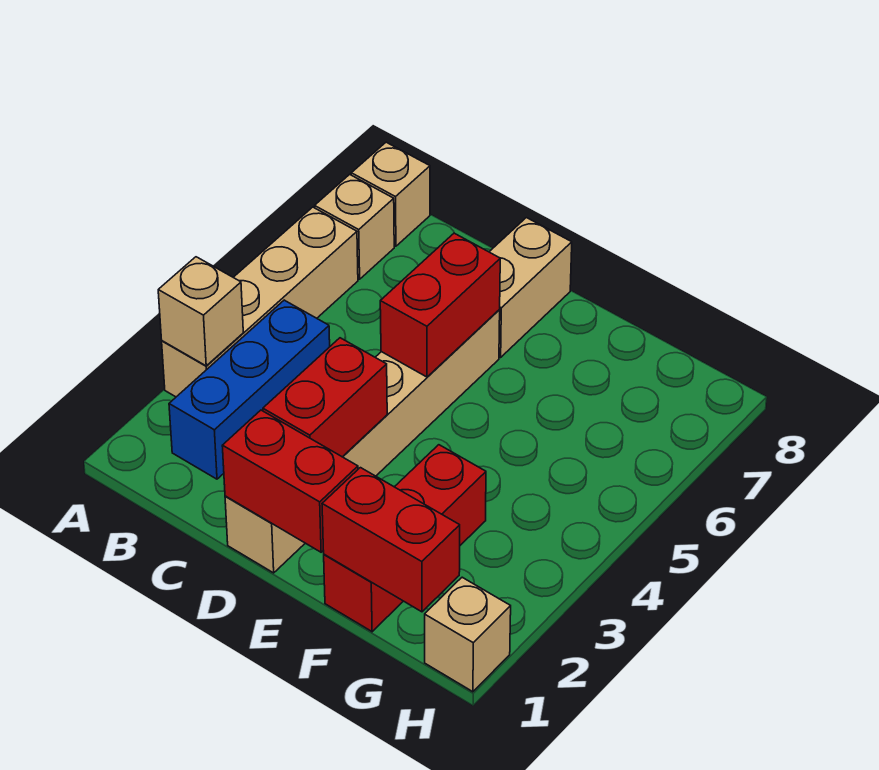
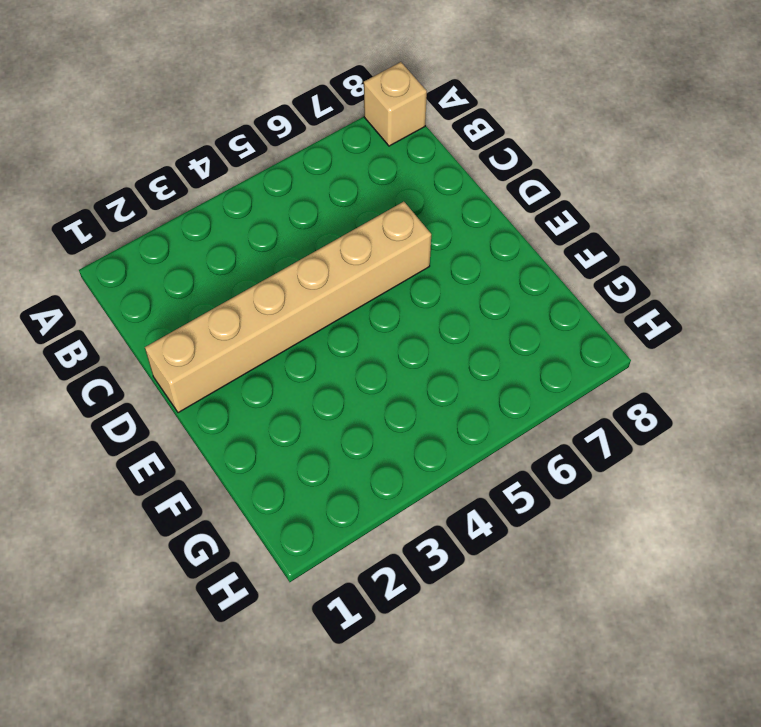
none -> tan brick A3:A6 level 1
none -> tan brick A7 level 1
none -> blue brick B2:B4 level 1

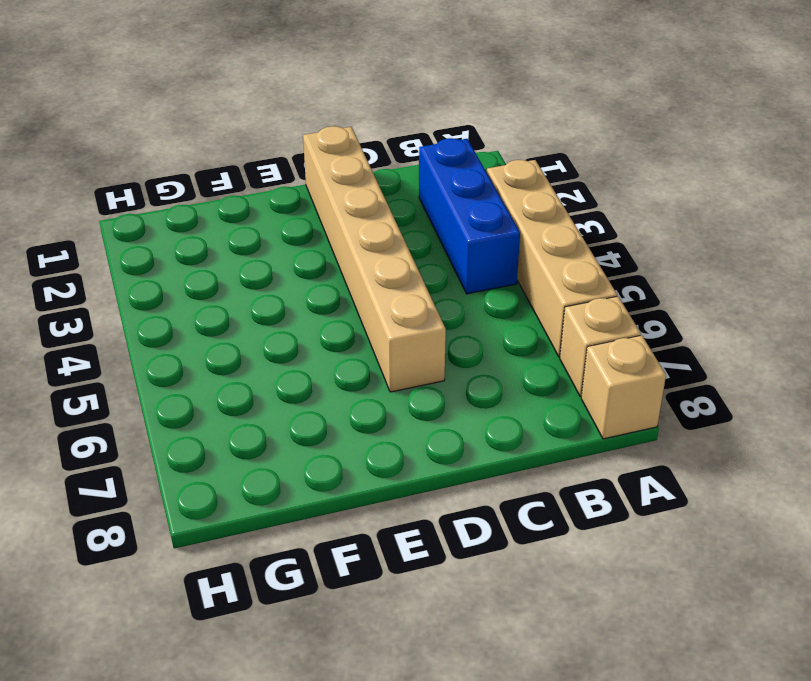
none -> tan brick D7:D8 level 1
none -> red brick F1:F3 level 1
none -> tan brick H1 level 1

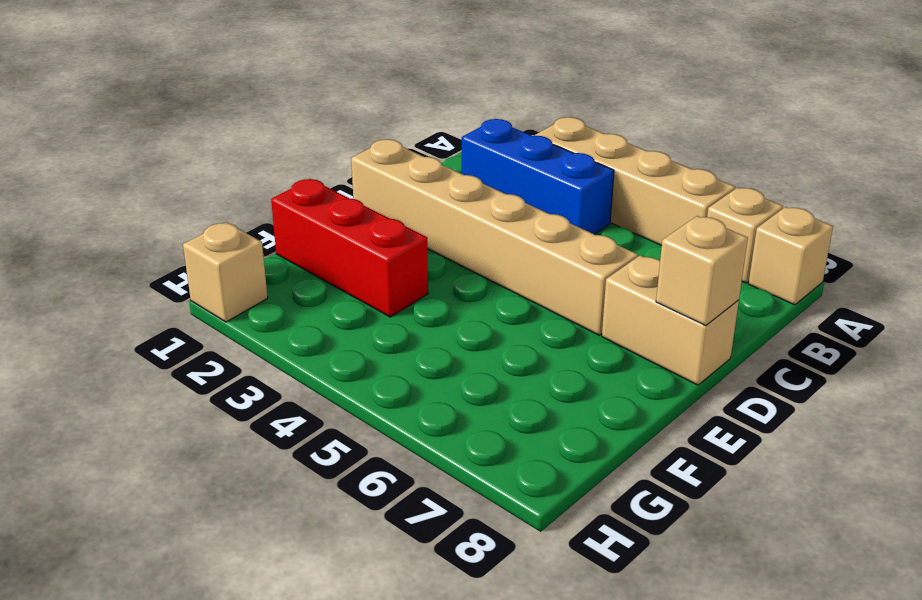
tan brick D8 level 2 -> tan brick A3 level 2
none -> red brick D1:E1 level 2
none -> red brick D2:D3 level 2
none -> red brick D5:D6 level 2

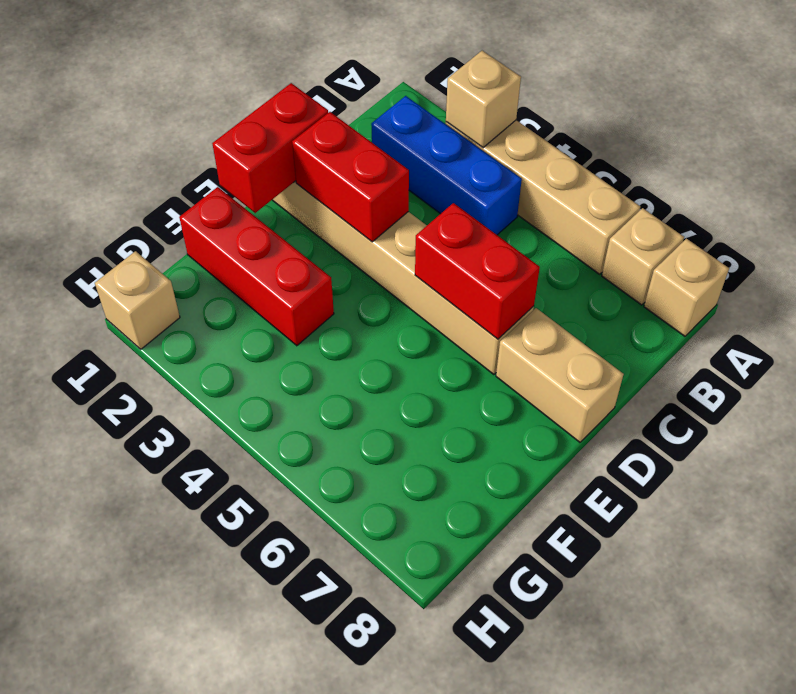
none -> red brick F1:G1 level 2

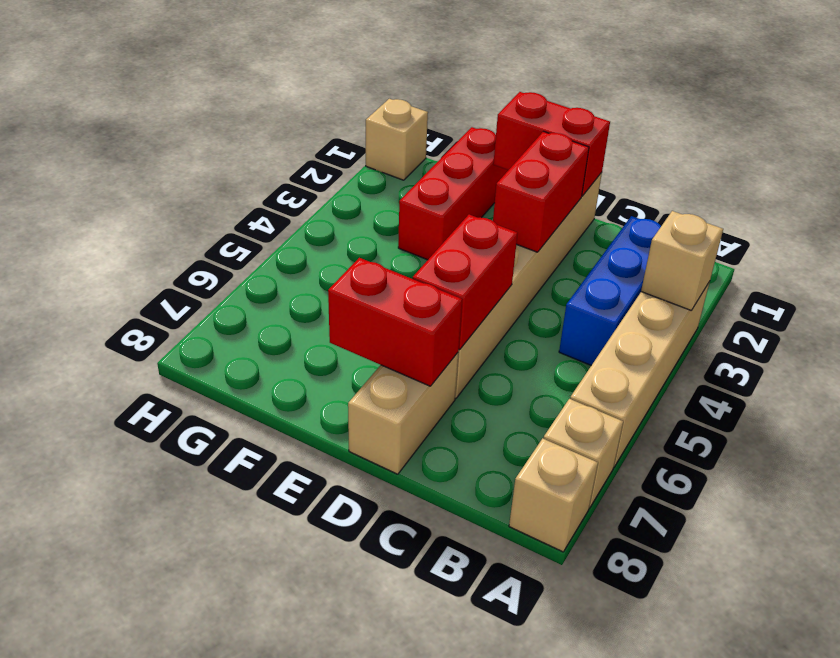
red brick D7:E7 level 2 -> red brick F1:G1 level 2

